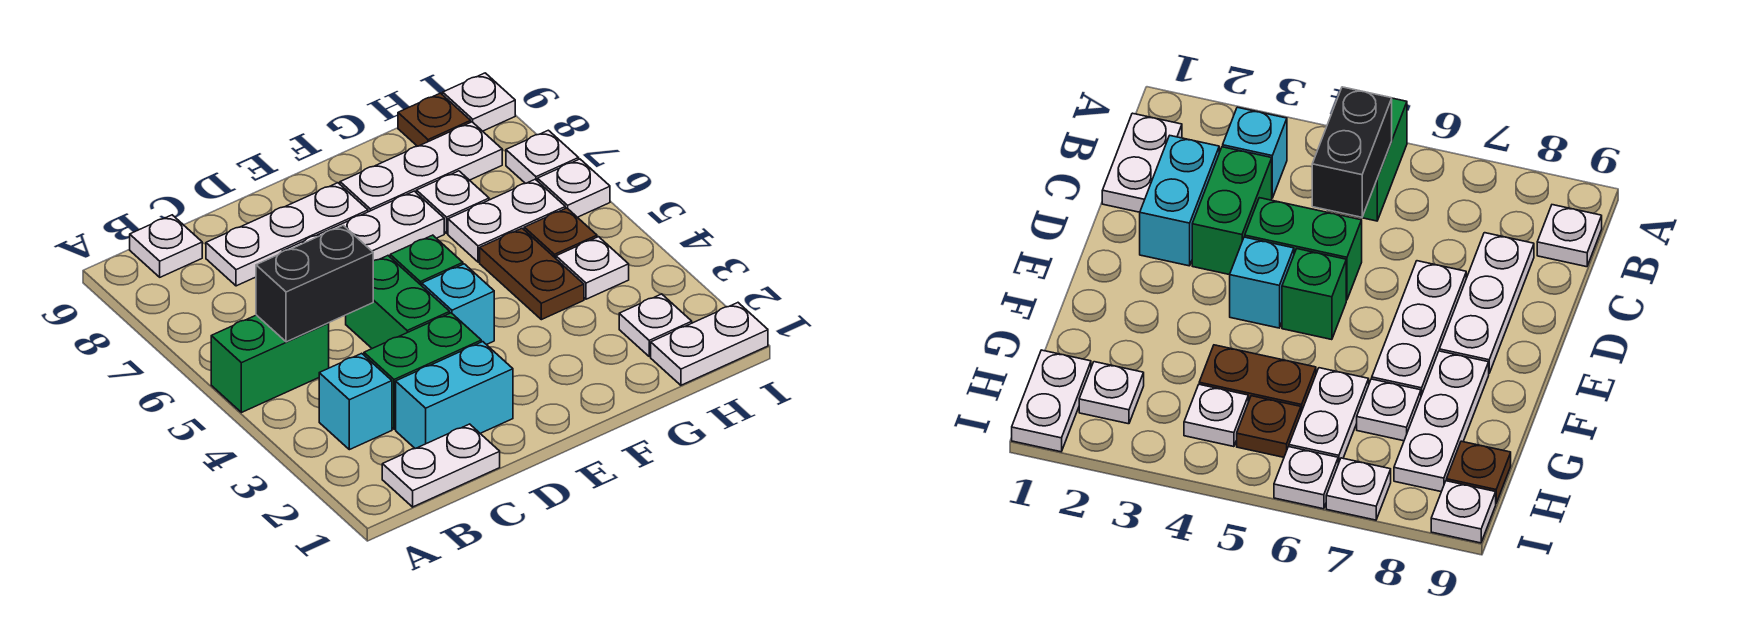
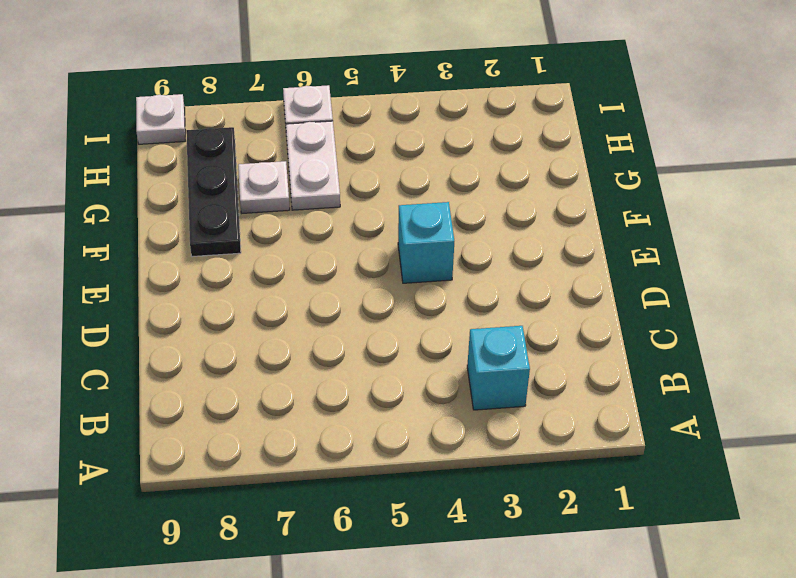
black plate F8:H8 level 1 -> white plate F8:H8 level 1
none -> green brick A5:B5 level 1
none -> white plate B1:C1 level 1
none -> white plate B9 level 1

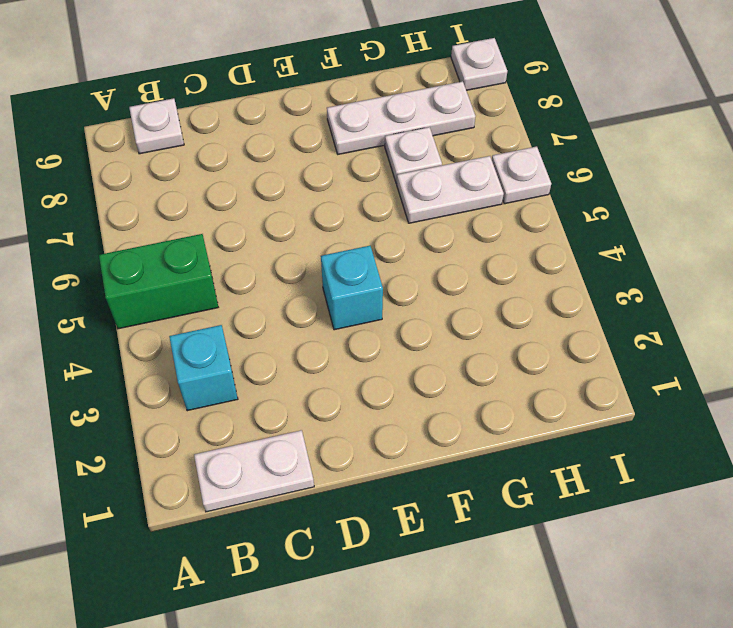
none -> cyan brick C2:D2 level 1
none -> green brick C3:D3 level 1
none -> white plate C8:E8 level 1

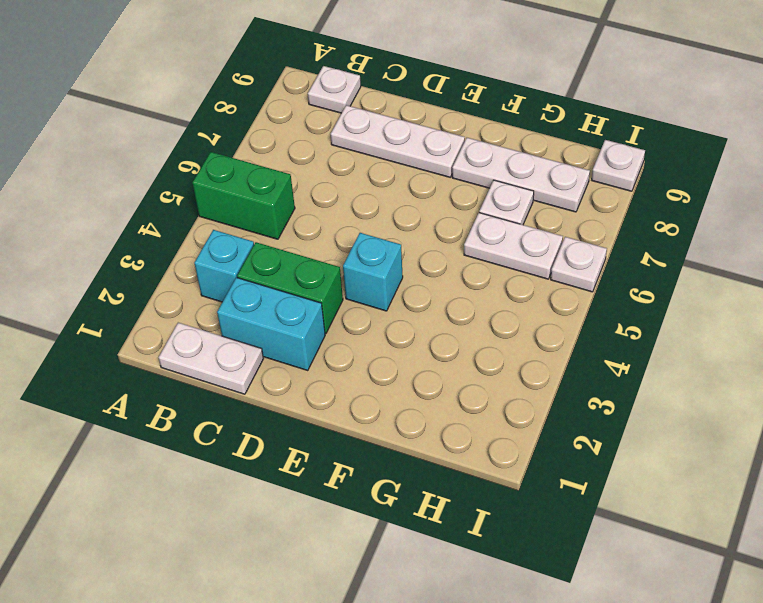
none -> green brick D4:D5 level 1
none -> white plate D7:F7 level 1
none -> green brick E5 level 1

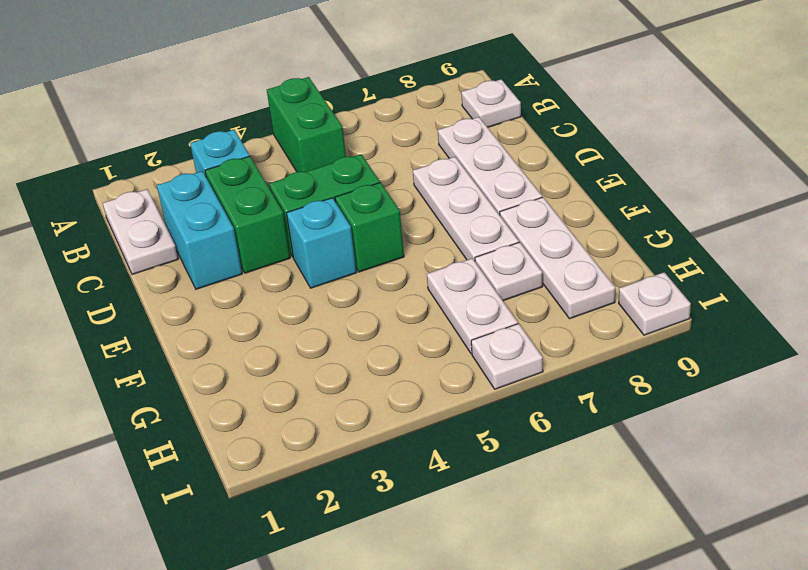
none -> brown plate G4:G5 level 1
none -> white plate H1:I1 level 1
none -> white plate H2 level 1

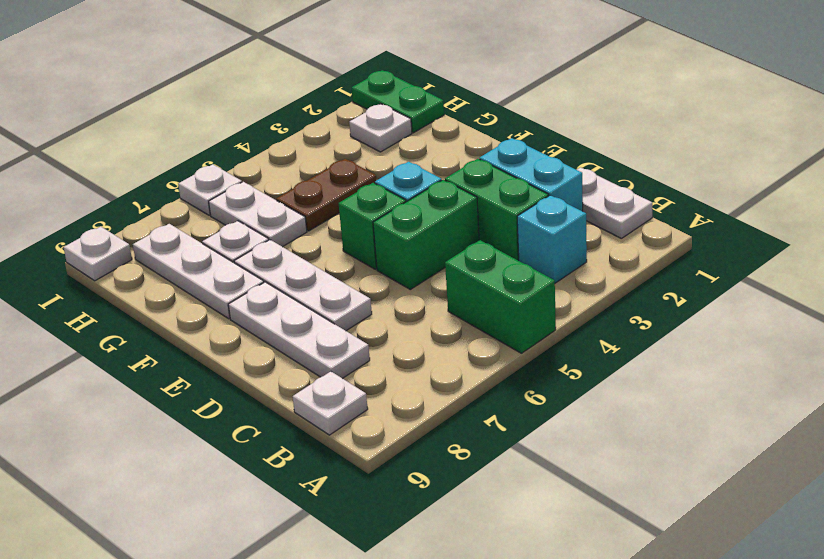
green plate H1:I1 level 1 -> white plate H1:I1 level 1
none -> white plate H4 level 1
none -> brown plate H5 level 1
none -> brown plate H9 level 1

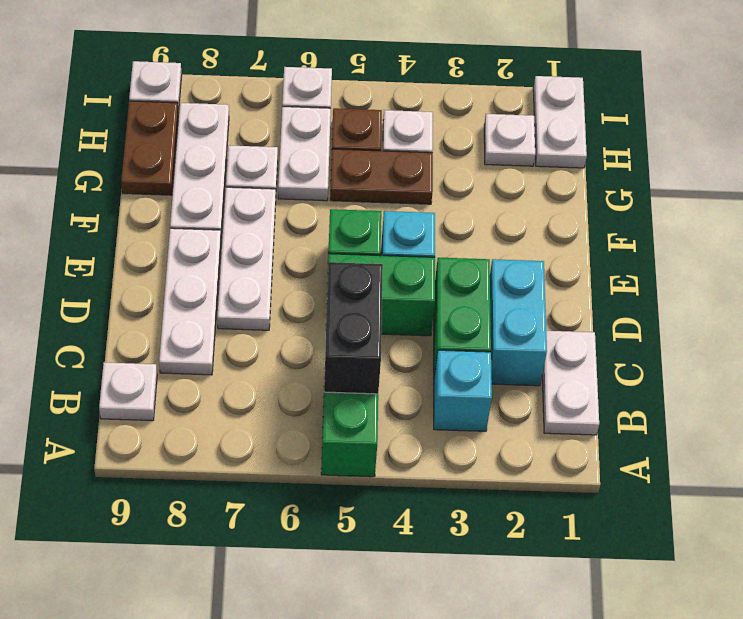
brown plate G9:H9 level 1 -> brown plate H9 level 1
none -> white plate I7 level 1

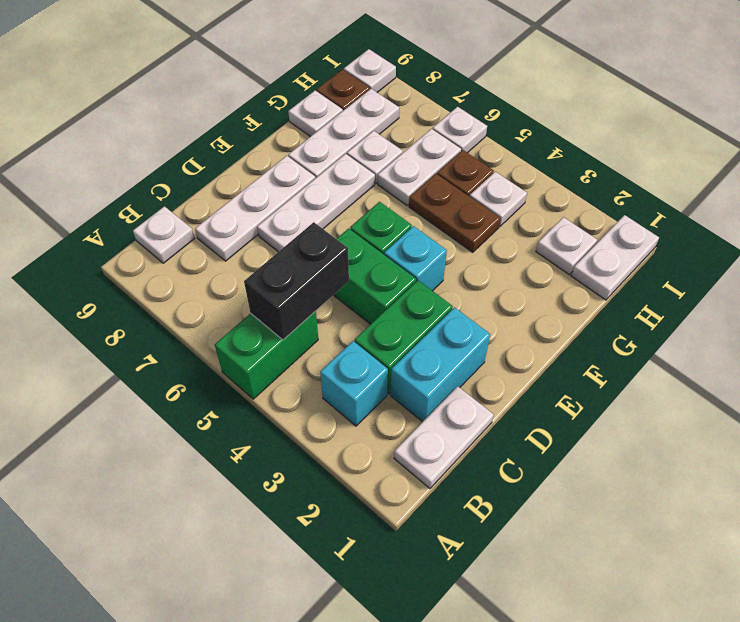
white plate G9 level 1 -> white plate I7 level 1

